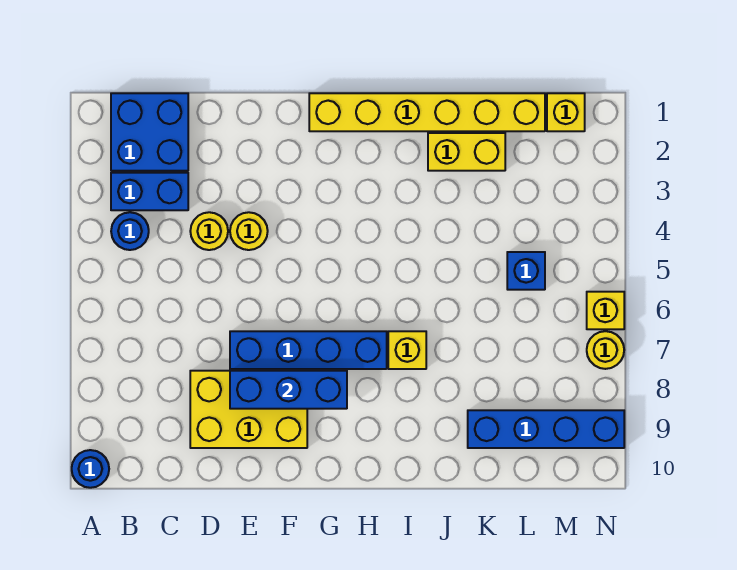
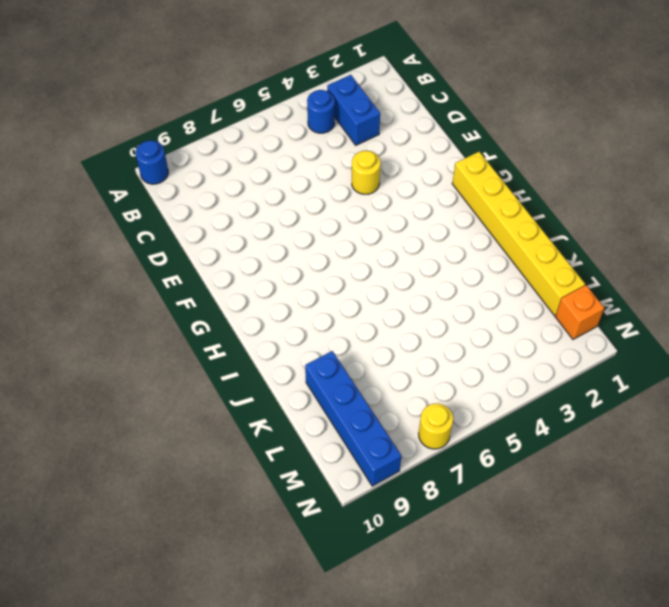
orange brick M1 level 1 -> yellow brick M1 level 1
none -> blue brick B1:C2 level 1
none -> yellow round brick D4 level 1
none -> yellow brick D8:F9 level 1

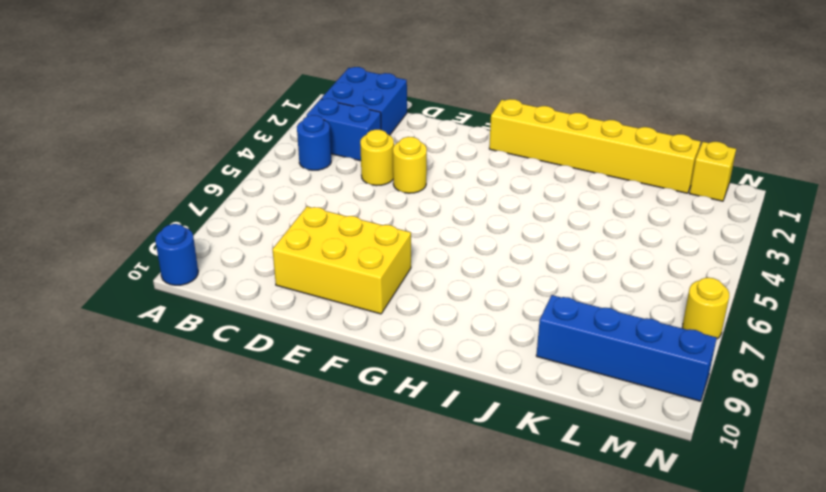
none -> blue brick E7:H7 level 1
none -> yellow brick I7 level 1
none -> yellow brick J2:K2 level 1

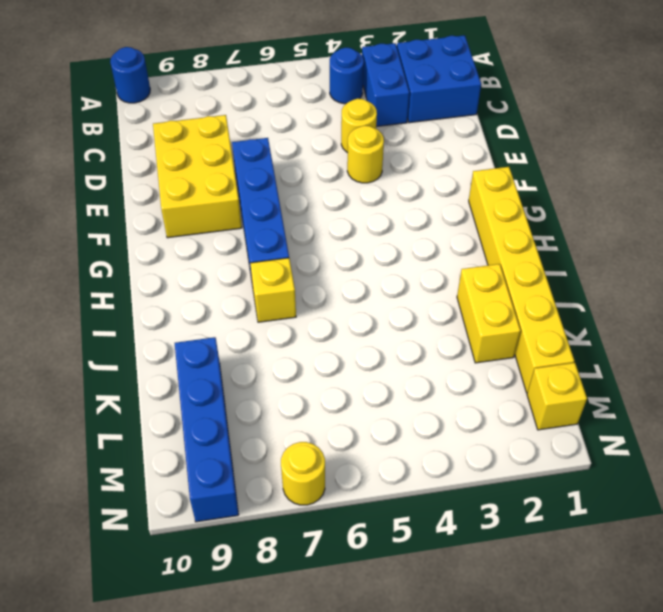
none -> blue brick L5 level 1
none -> yellow brick N6 level 1
none -> blue brick E8:G8 level 2

